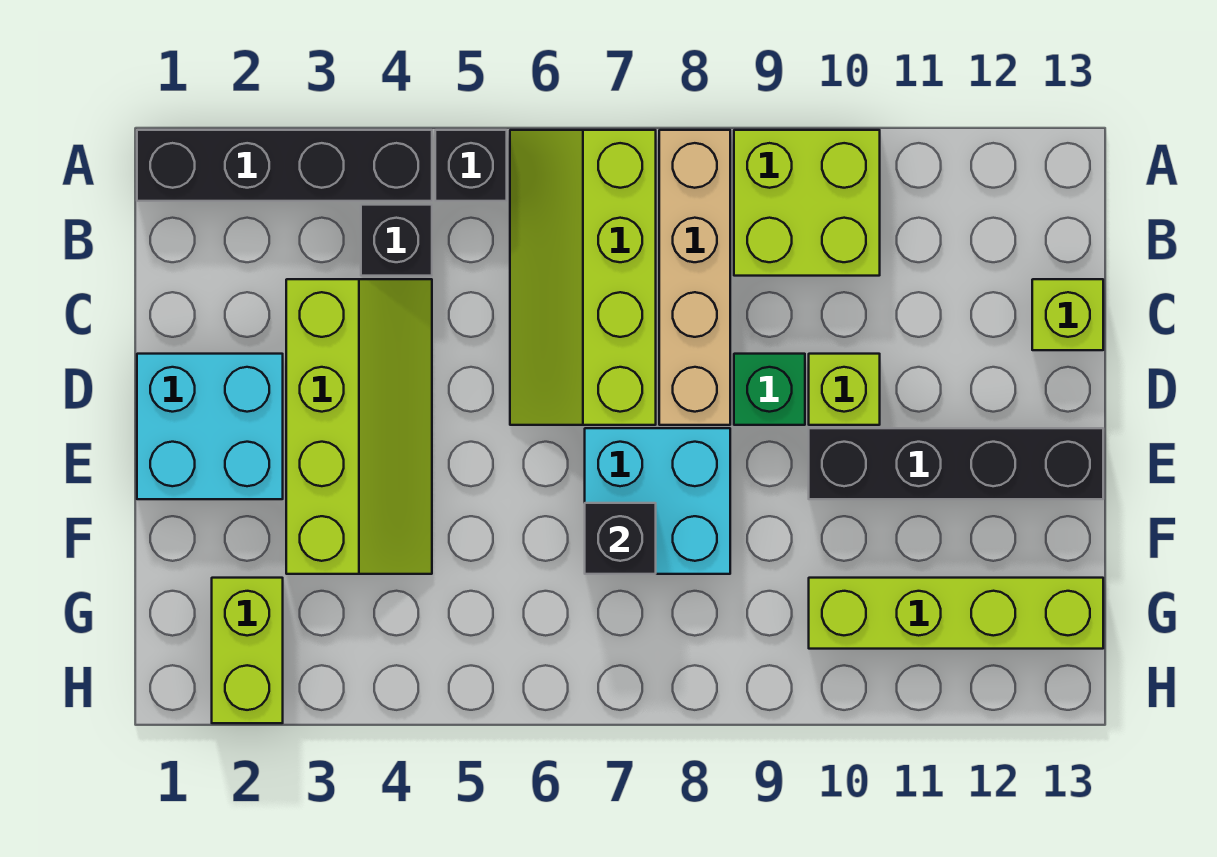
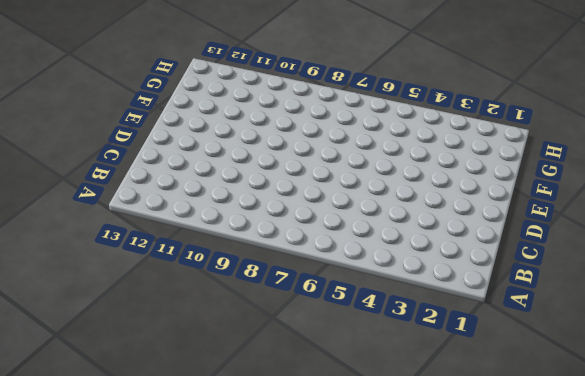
none -> black brick A1:A4 level 1
none -> black brick A5 level 1
none -> lime slope A6:D7 level 1 top 7

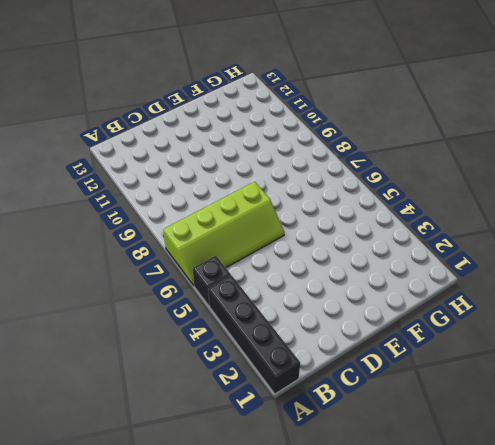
none -> tan brick A8:D8 level 1
none -> lime brick A9:B10 level 1
none -> black brick B4 level 1

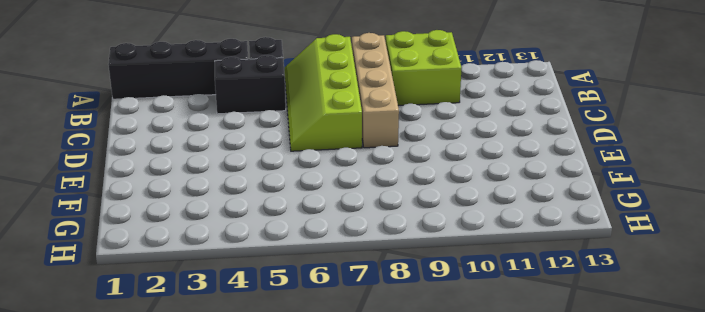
black brick B4:B5 level 1 -> black brick B4 level 1
none -> lime slope C3:F4 level 1 top 3
none -> lime brick C13 level 1
none -> cyan brick D1:E2 level 1

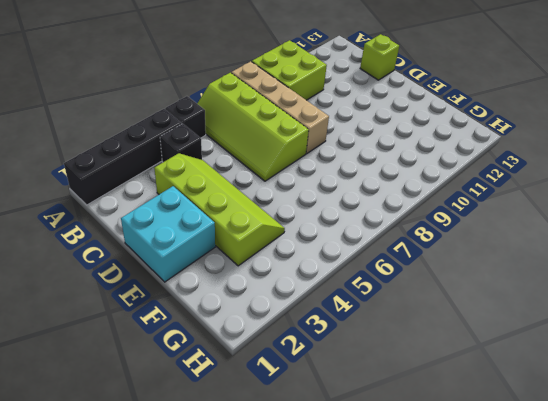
none -> green brick D9 level 1
none -> lime brick D10 level 1
none -> cyan brick E7:F8 level 1

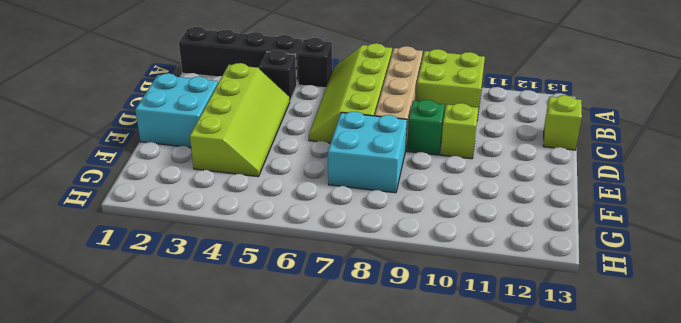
none -> black brick E10:E13 level 1
none -> lime brick G2:H2 level 1
none -> lime brick G10:G13 level 1

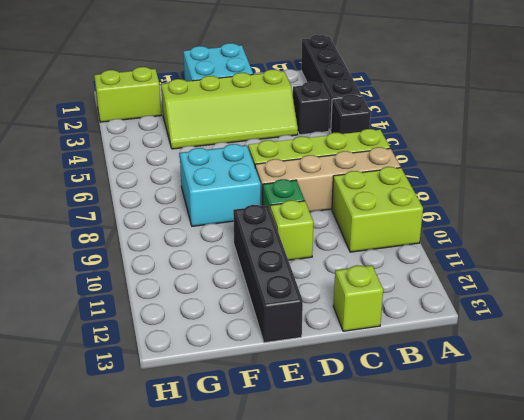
none -> lime brick G10:G13 level 1
none -> black brick F7 level 2

